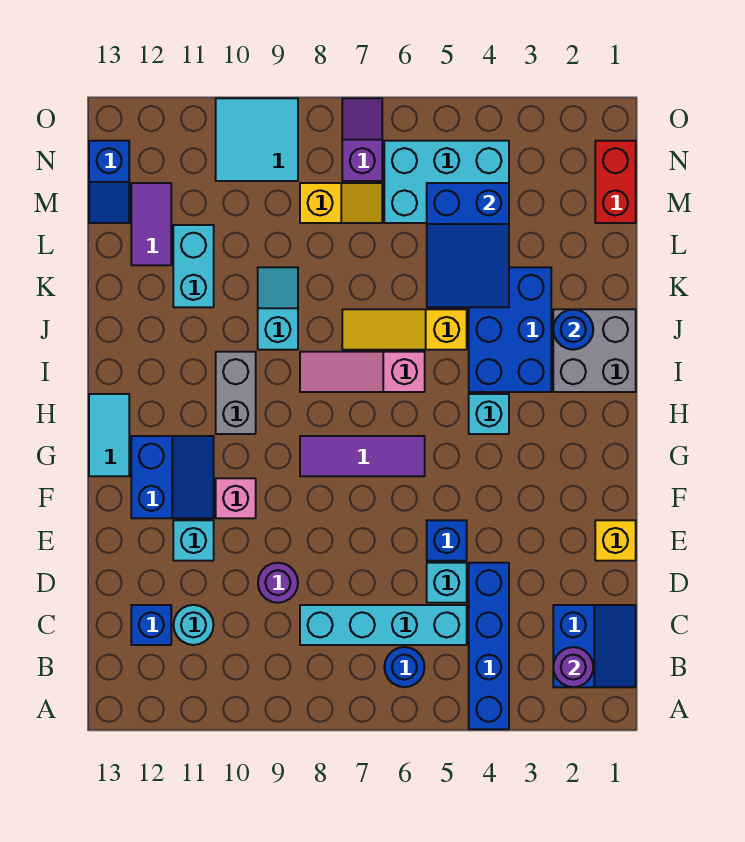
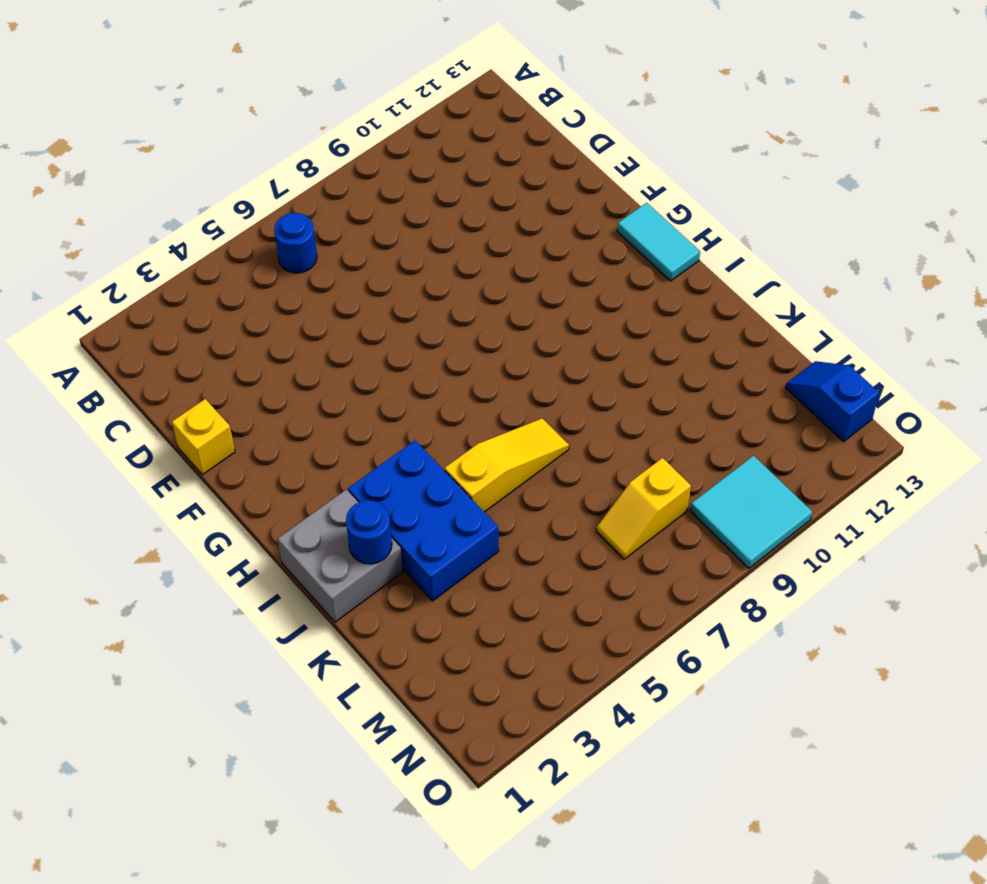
none -> blue brick A4:D4 level 1
none -> blue slope B1:C2 level 1 top 2
none -> cyan brick C5:C8 level 1
none -> cyan round brick C11 level 1

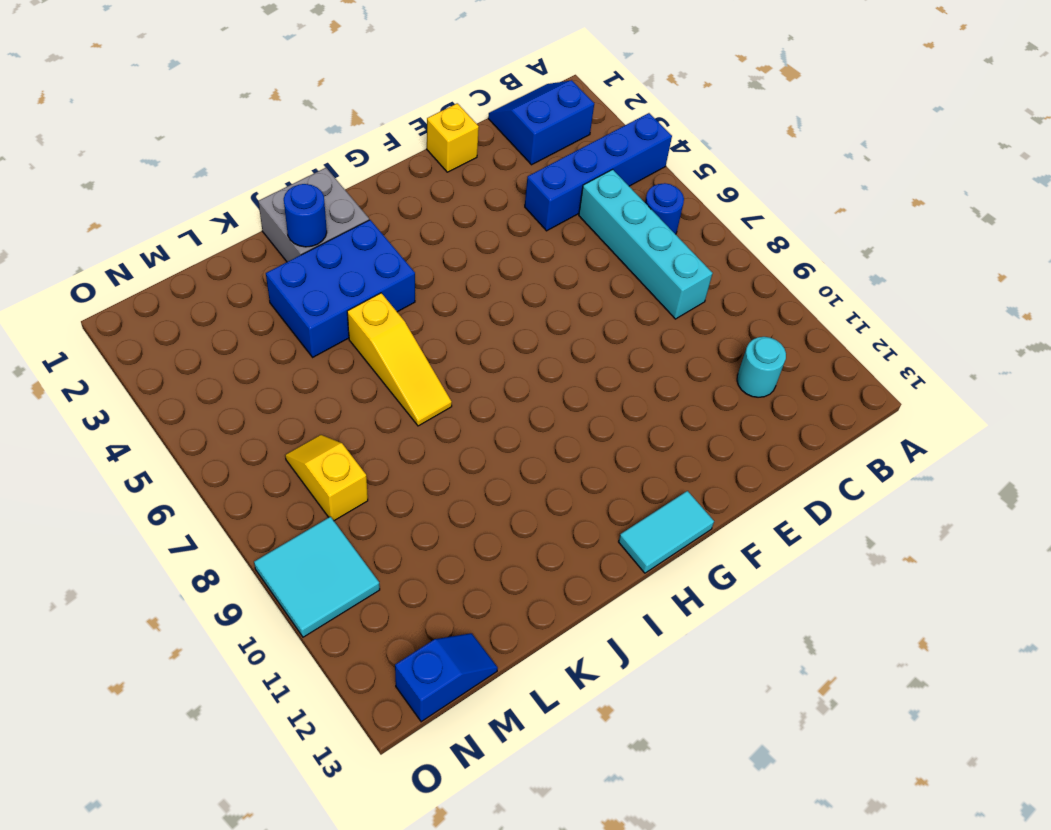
none -> blue brick C12 level 1
none -> cyan brick D5 level 1
none -> purple round brick D9 level 1
none -> blue brick E5 level 1

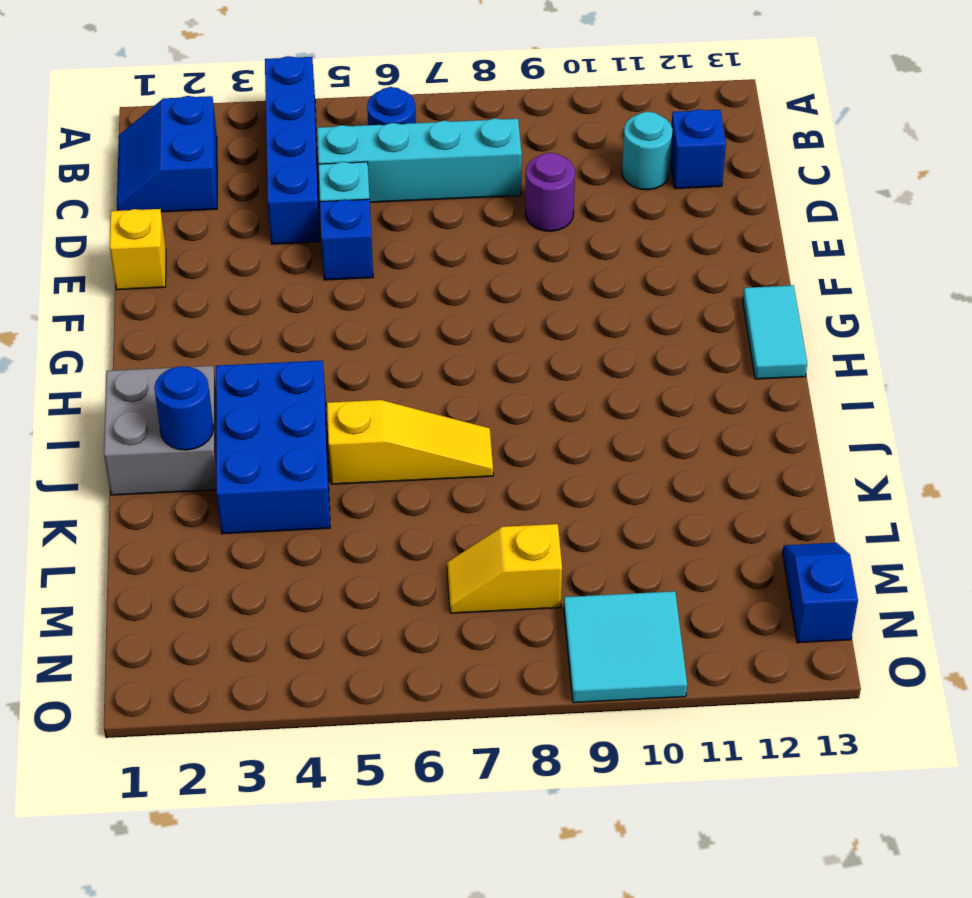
none -> cyan brick E11 level 1
none -> pink brick F10 level 1
none -> blue slope F11:G12 level 1 top 12
none -> purple tile G6:G8 level 1

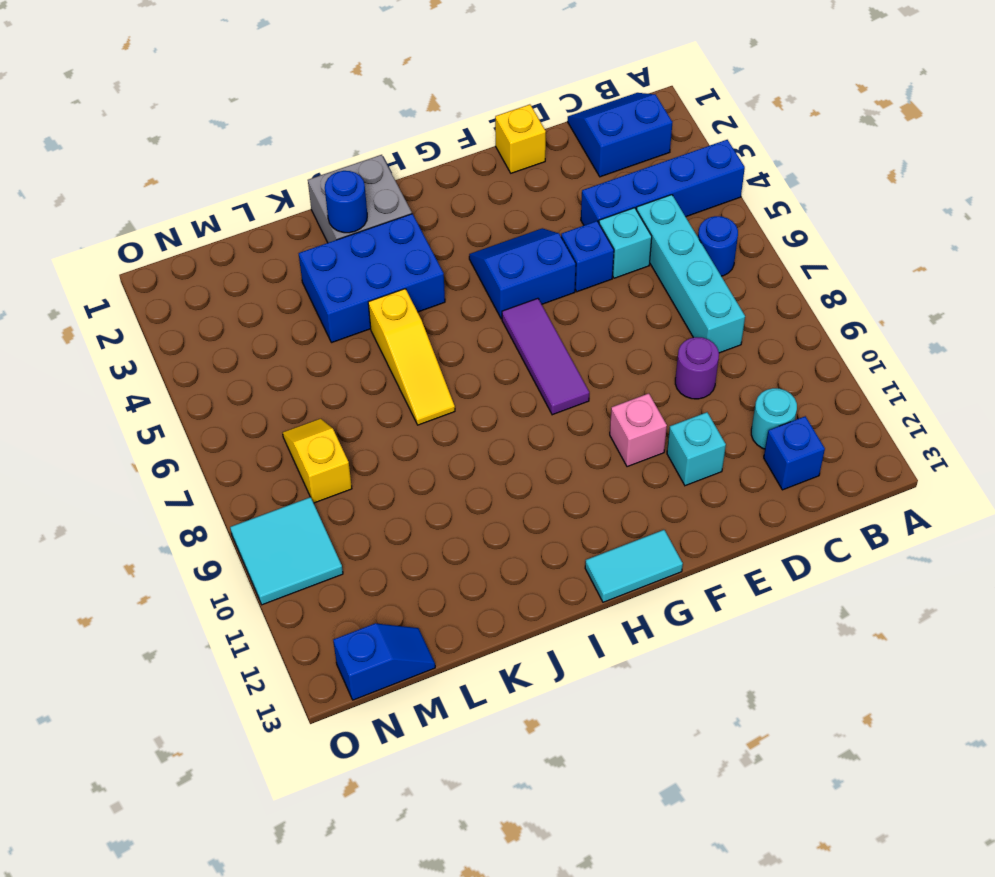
blue slope F4:G5 level 1 top 5 -> blue slope F11:G12 level 1 top 12
none -> cyan brick H4 level 1
none -> grey brick H10:I10 level 1
none -> pink slope I6:I8 level 1 top 6
none -> cyan slope J9:K9 level 1 top J

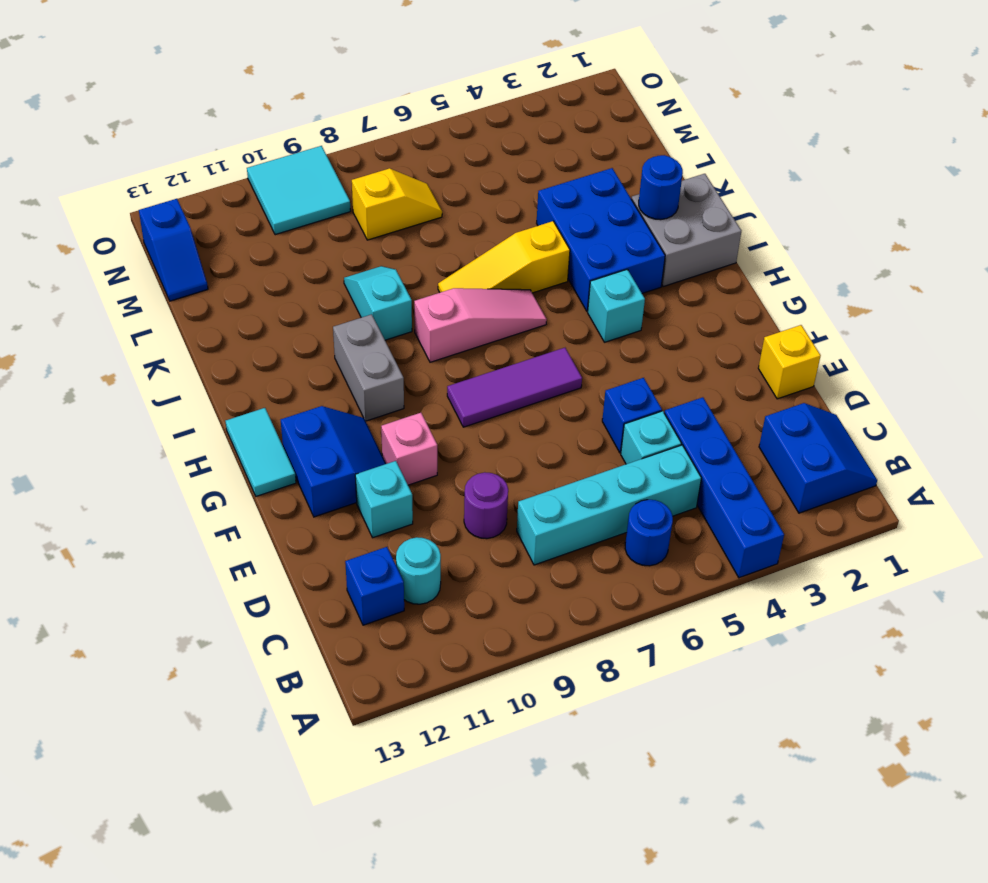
pink slope I6:I8 level 1 top 8 -> pink slope I6:I8 level 1 top 6
none -> cyan brick K11:L11 level 1
none -> purple tile L12:M12 level 1
none -> red brick M1:N1 level 1
none -> cyan brick M4:N6 level 1

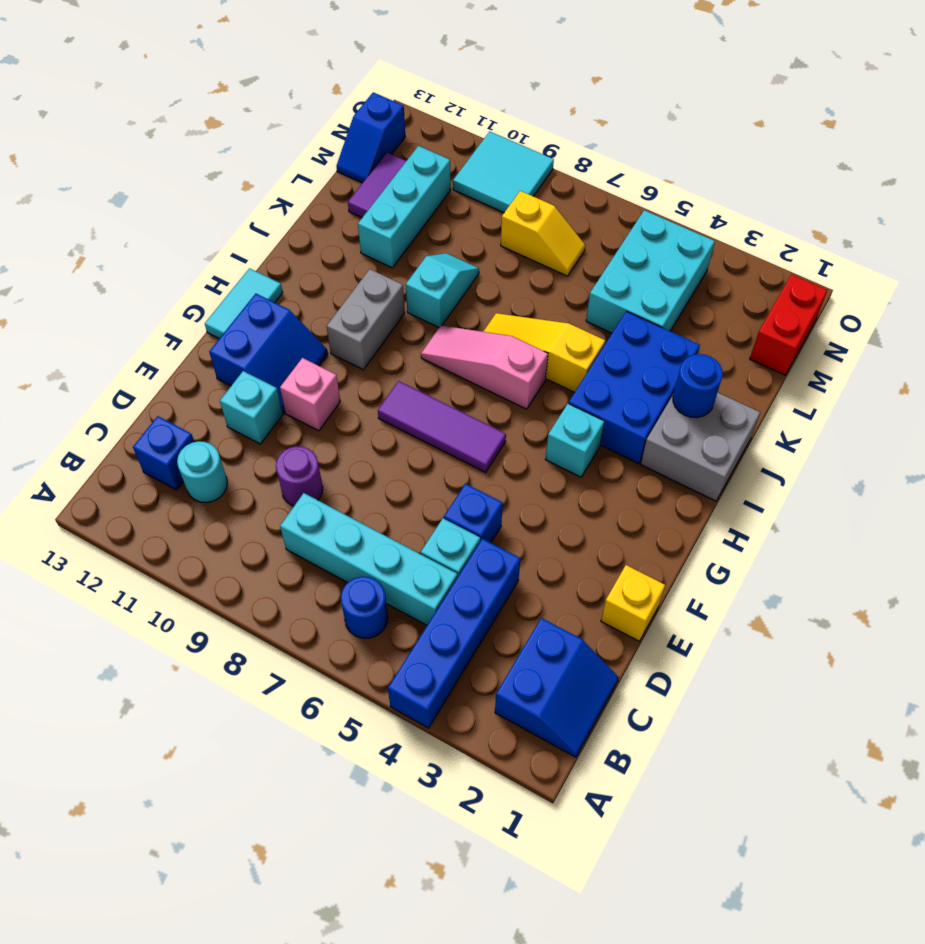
cyan brick K11:M11 level 1 -> cyan brick K11:L11 level 1
cyan brick L4:N5 level 1 -> cyan brick M4:N6 level 1
none -> purple slope N7:O7 level 1 top N
none -> purple round brick B2 level 2
none -> blue slope K4:M5 level 2 top M

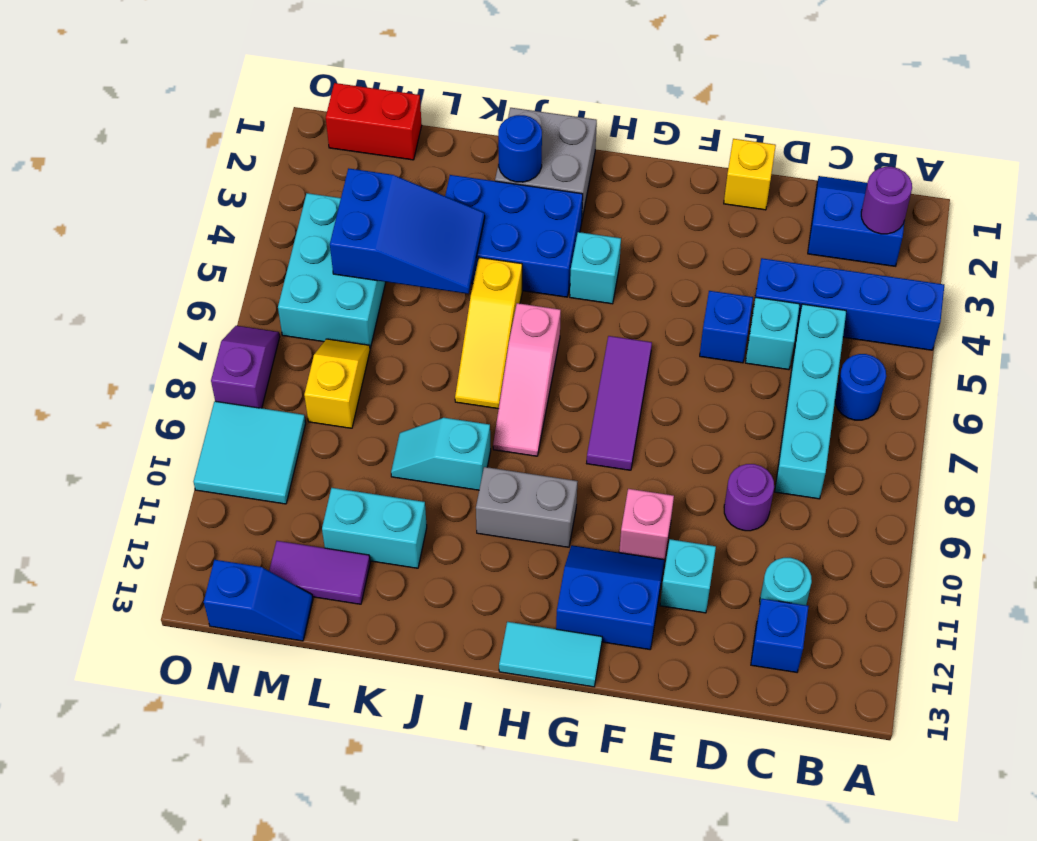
purple slope O7:O8 level 1 top 8 -> purple slope N7:O7 level 1 top N

